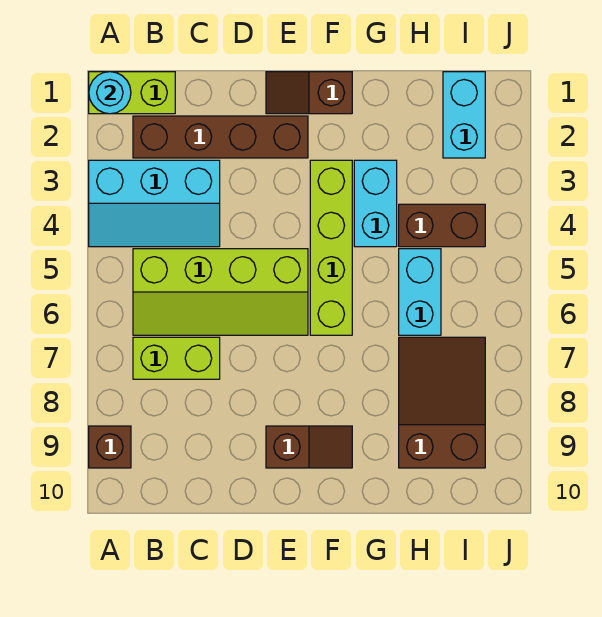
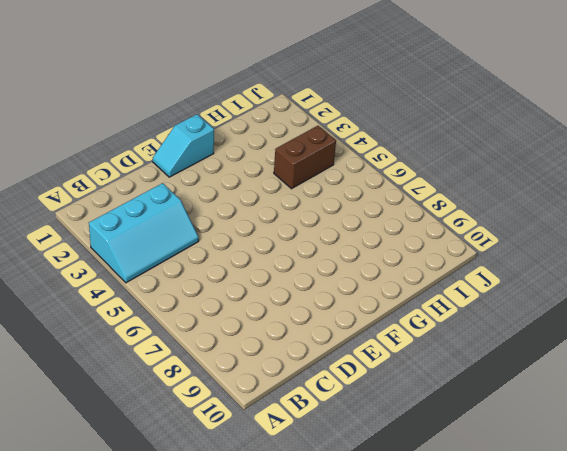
cyan slope E1:F1 level 1 top F -> brown slope E1:F1 level 1 top F
none -> lime brick A1:B1 level 1
none -> brown brick A9 level 1
none -> brown brick B2:E2 level 1

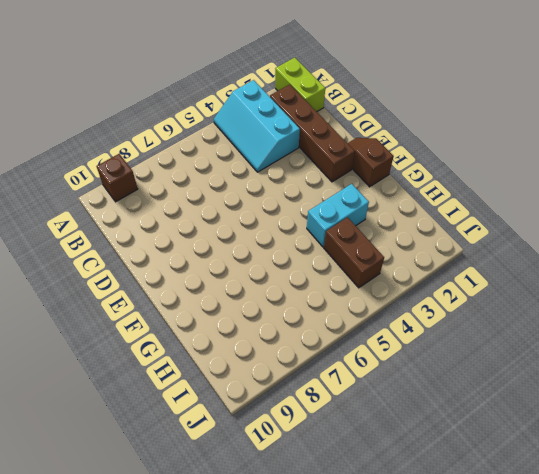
none -> lime slope B5:E6 level 1 top 5
none -> lime brick B7:C7 level 1
none -> brown slope E9:F9 level 1 top E

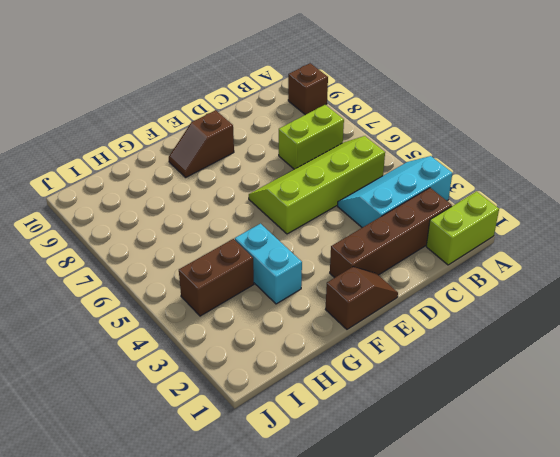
none -> lime brick F3:F6 level 1
none -> cyan brick H5:H6 level 1
none -> brown slope H7:I9 level 1 top 9

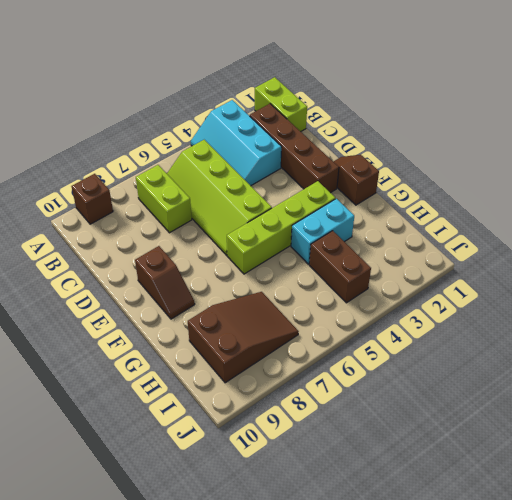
none -> cyan brick H5:H6 level 1
none -> cyan brick I1:I2 level 1
none -> cyan round brick A1 level 2

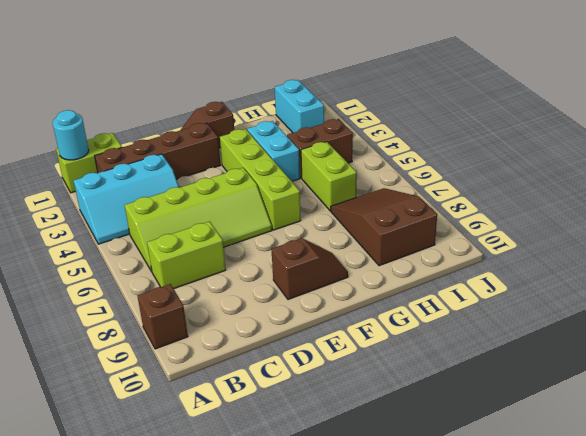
lime brick H5:H6 level 1 -> cyan brick H5:H6 level 1

